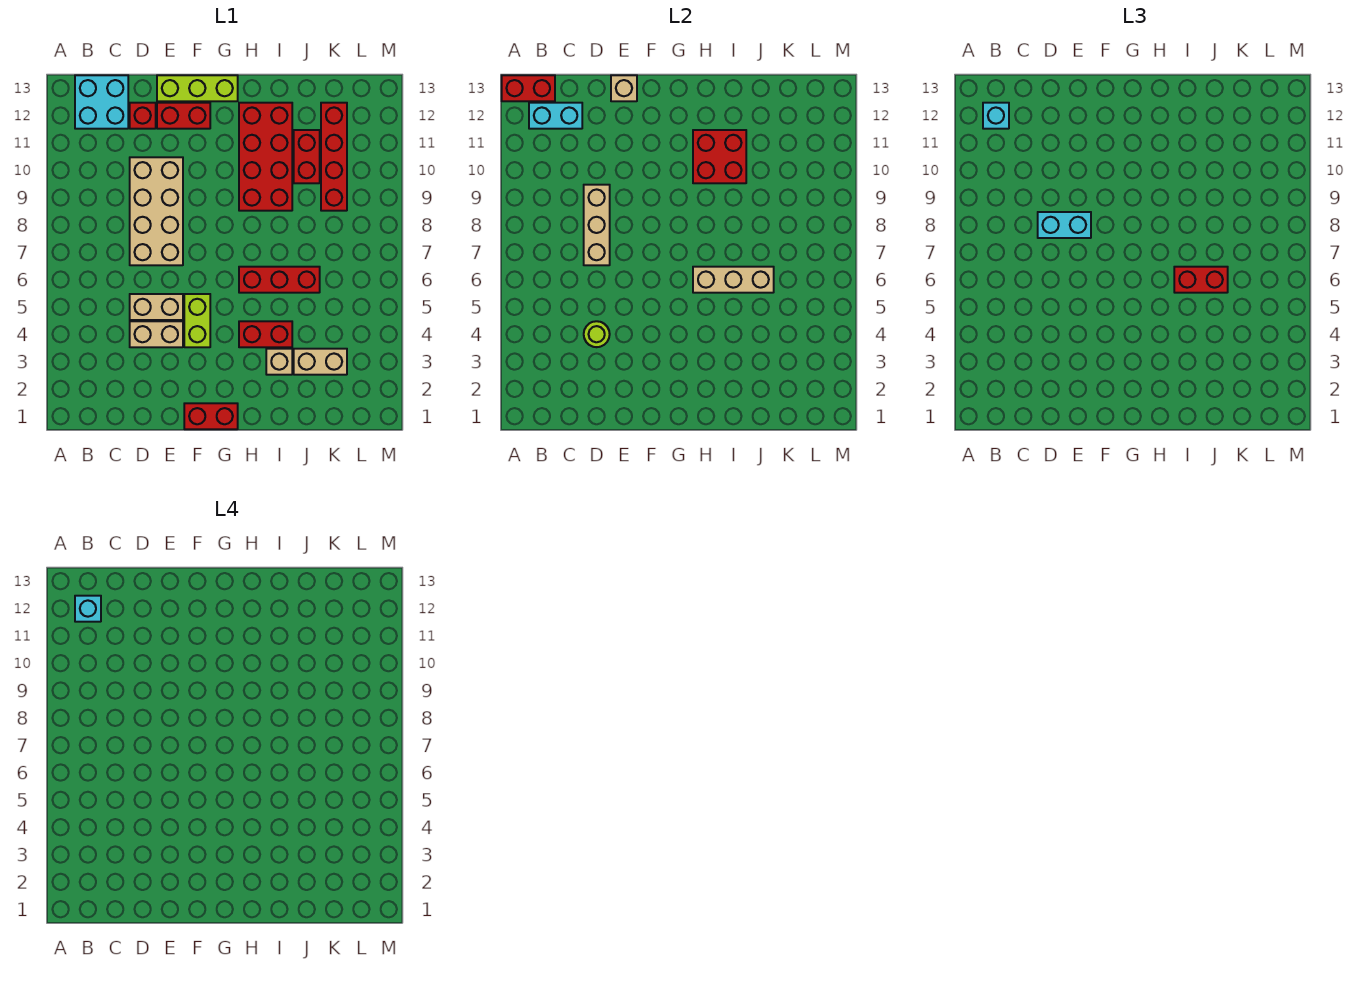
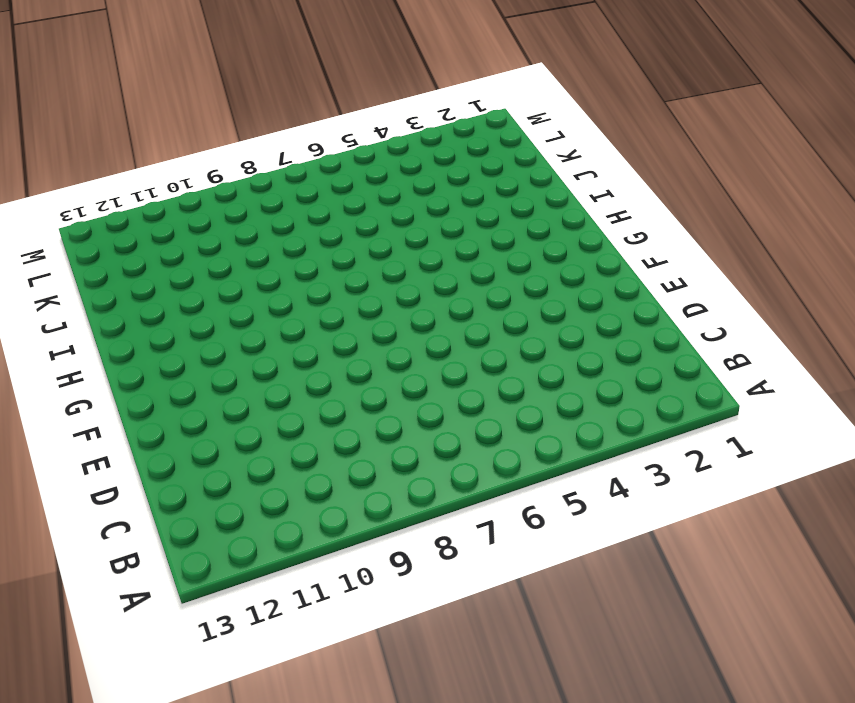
none -> cyan brick B12:C13 level 1
none -> tan brick D4:E4 level 1
none -> tan brick D5:E5 level 1

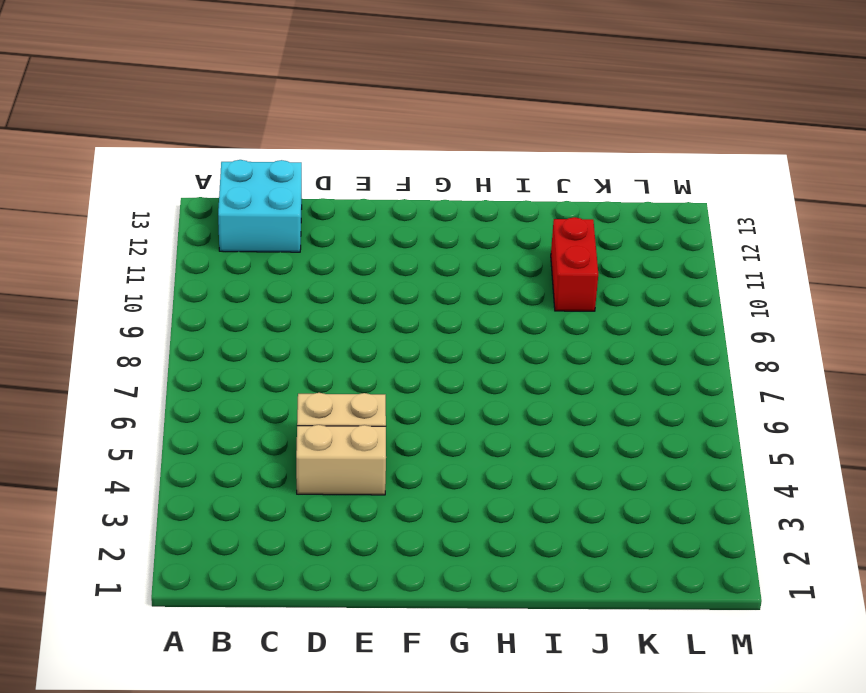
none -> tan brick D7:E10 level 1
none -> red brick D12 level 1
none -> red brick E12:F12 level 1

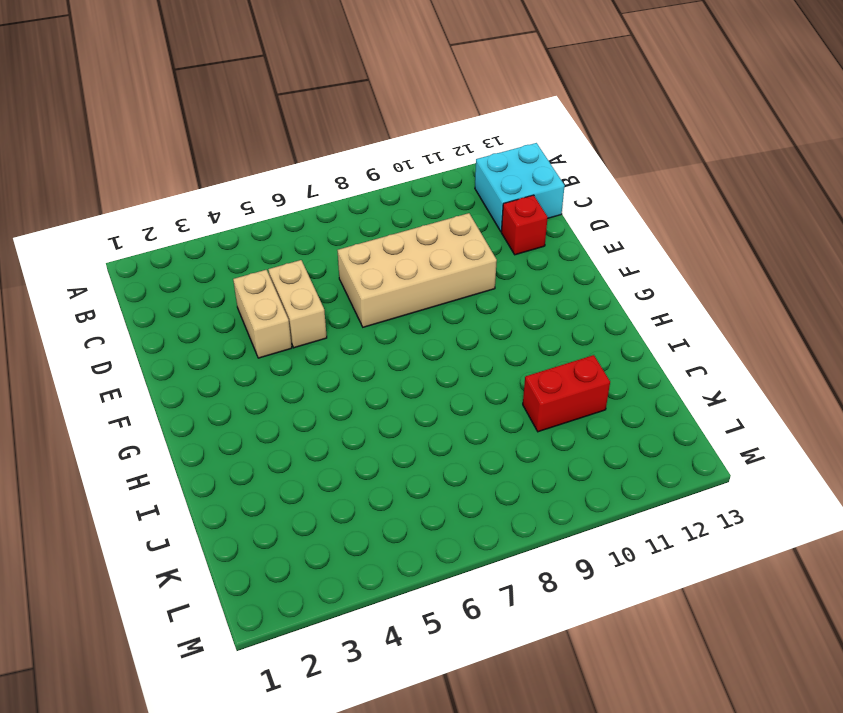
none -> red brick E12:F12 level 1
none -> lime brick E13:G13 level 1
none -> red brick F1:G1 level 1

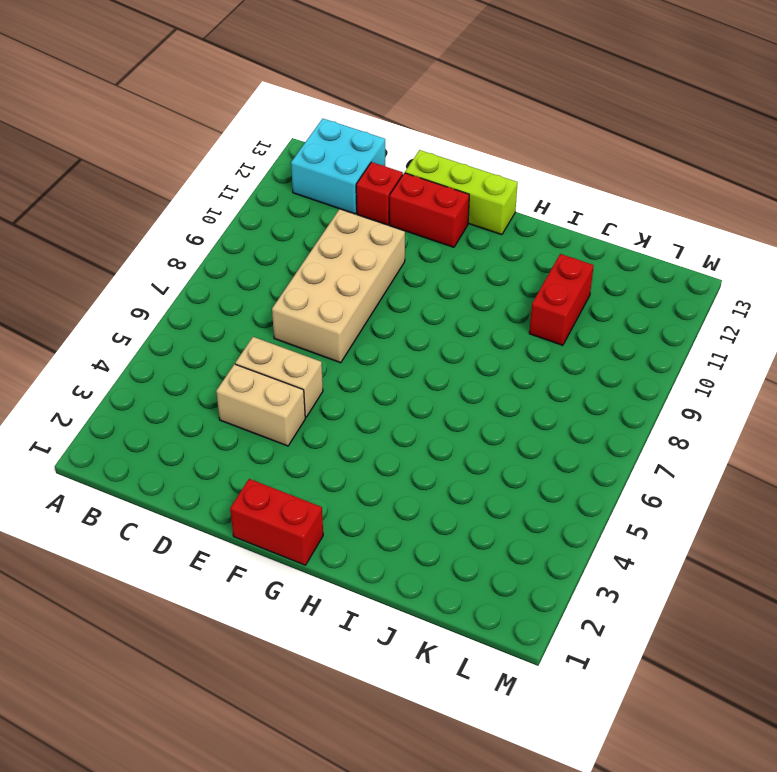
none -> lime brick F4:F5 level 1
none -> red brick H4:I4 level 1
none -> red brick H6:J6 level 1

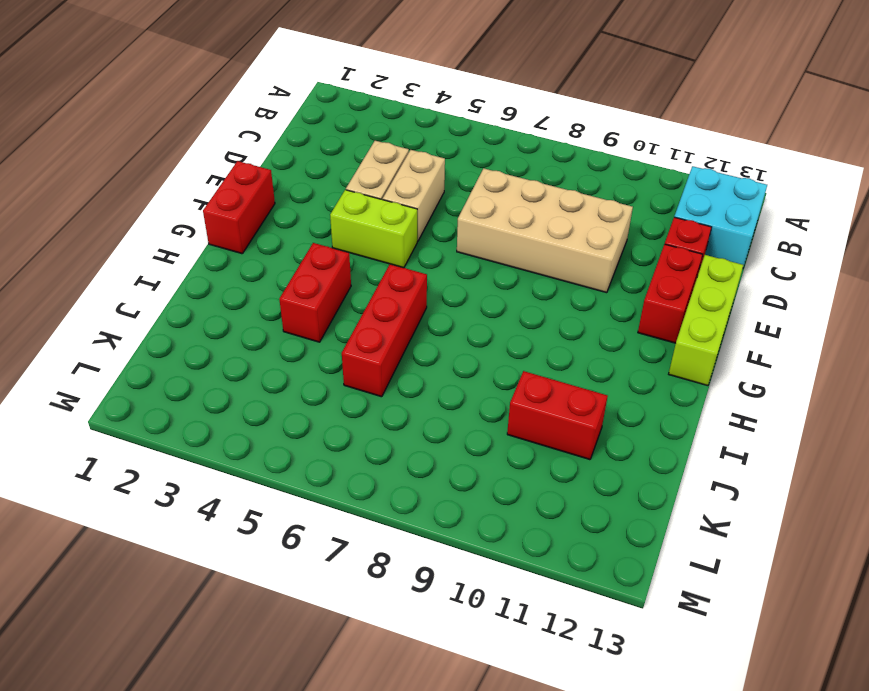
none -> red brick H9:I12 level 1
none -> tan brick I3 level 1
none -> tan brick J3:K3 level 1

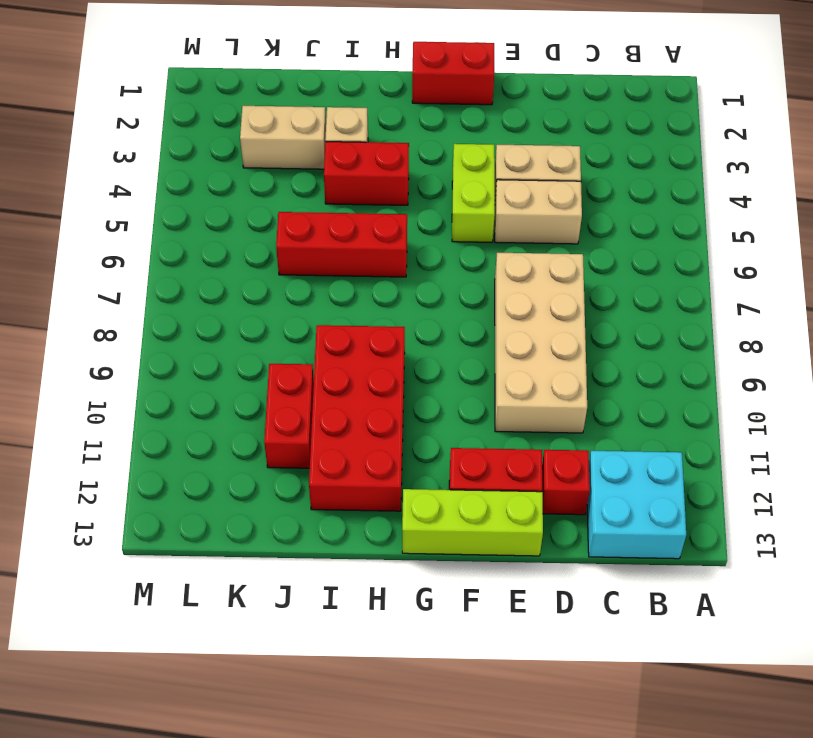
none -> red brick K9:K12 level 1
none -> red brick A13:B13 level 2
none -> cyan brick B12:C12 level 2

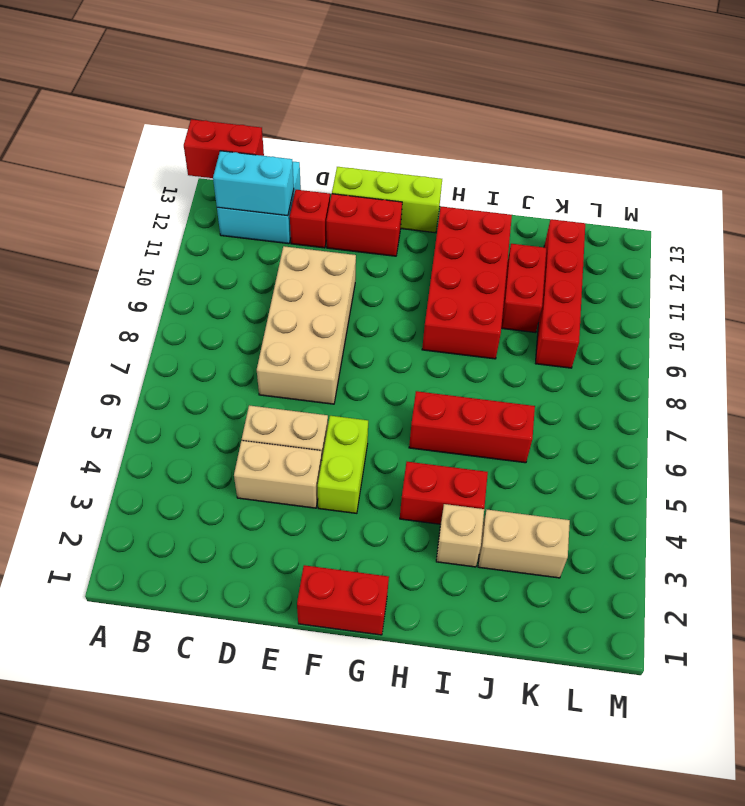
none -> lime round brick D4 level 2
none -> tan brick D7:D9 level 2
none -> tan brick E13 level 2

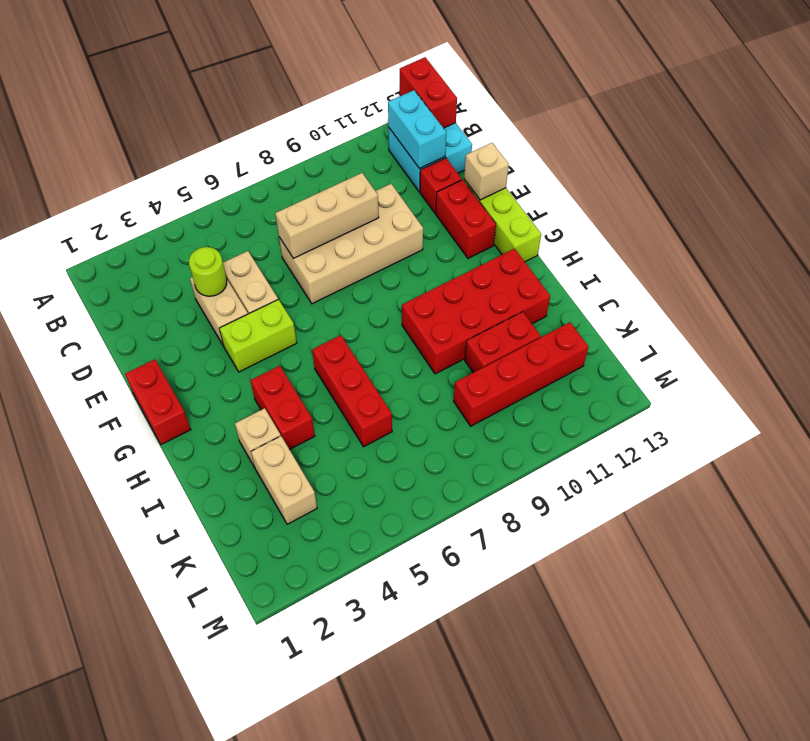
none -> tan brick H6:J6 level 2
none -> red brick H10:I11 level 2
none -> cyan brick B12 level 3

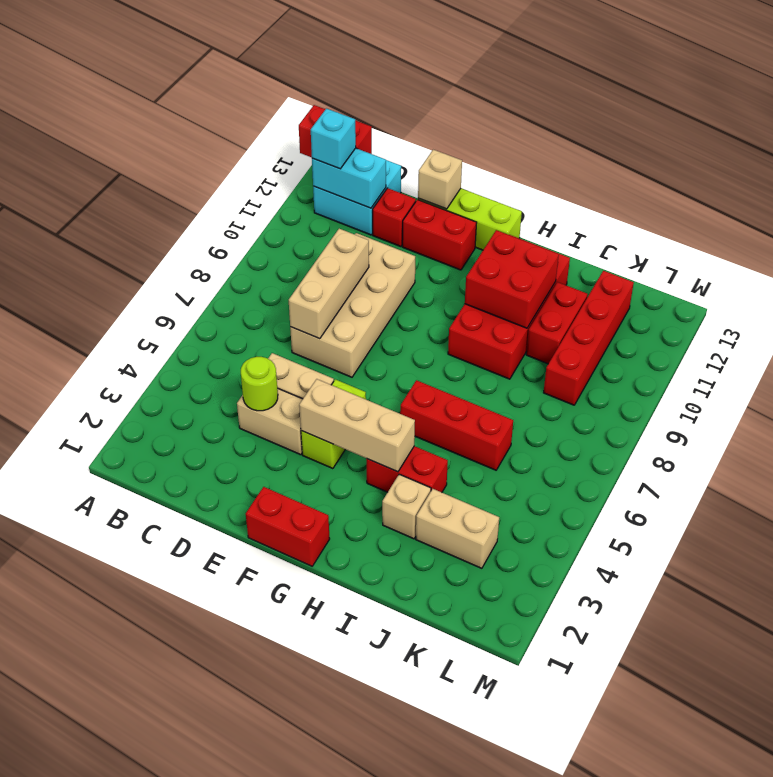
tan brick F4:H4 level 2 -> tan brick H6:J6 level 2
none -> cyan brick D8:E8 level 3
none -> red brick I6:J6 level 3
none -> cyan brick B12 level 4

